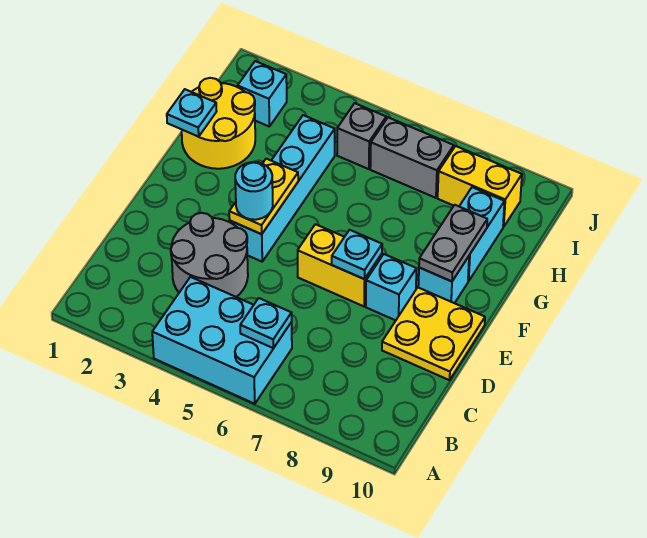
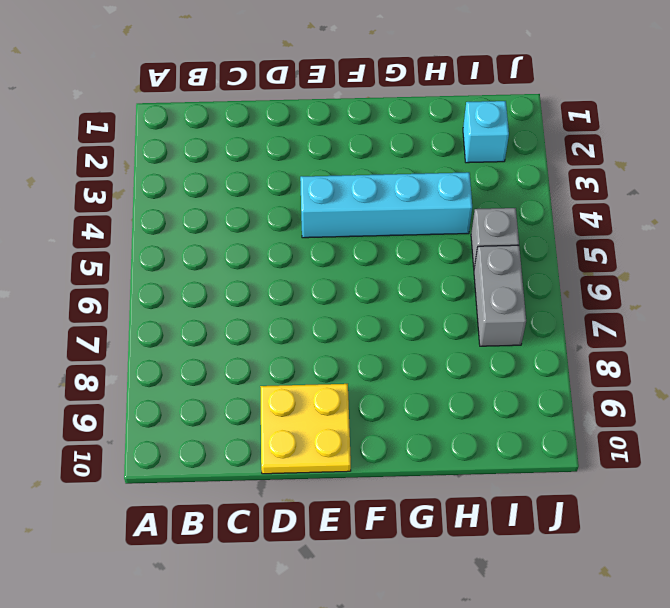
none -> cyan brick A4:B6 level 1
none -> grey round brick C3:D4 level 1
none -> yellow brick E6:E7 level 1

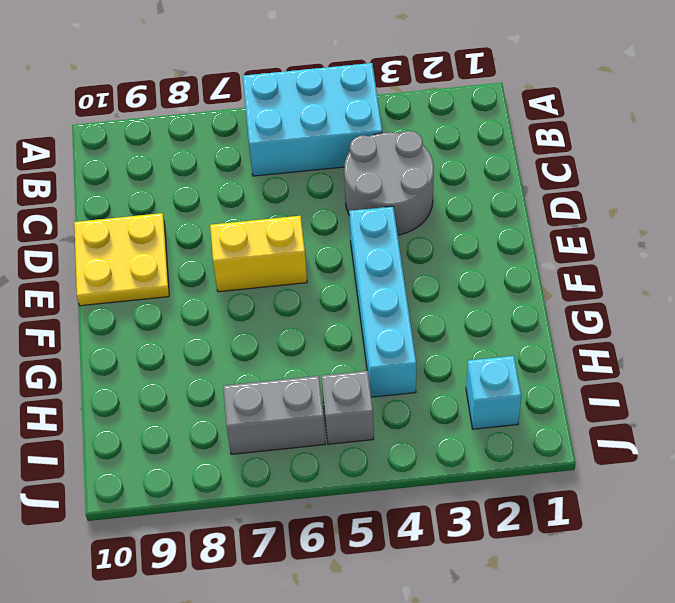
none -> cyan brick E8 level 1
none -> cyan brick F9 level 1
none -> yellow round brick G1:H2 level 1

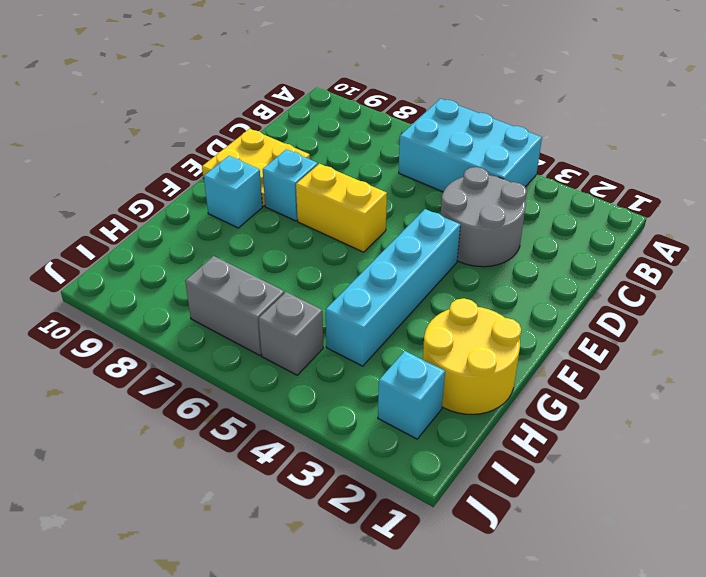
none -> cyan brick G9:H9 level 1
none -> yellow brick I8:I9 level 1
none -> cyan plate B6 level 2

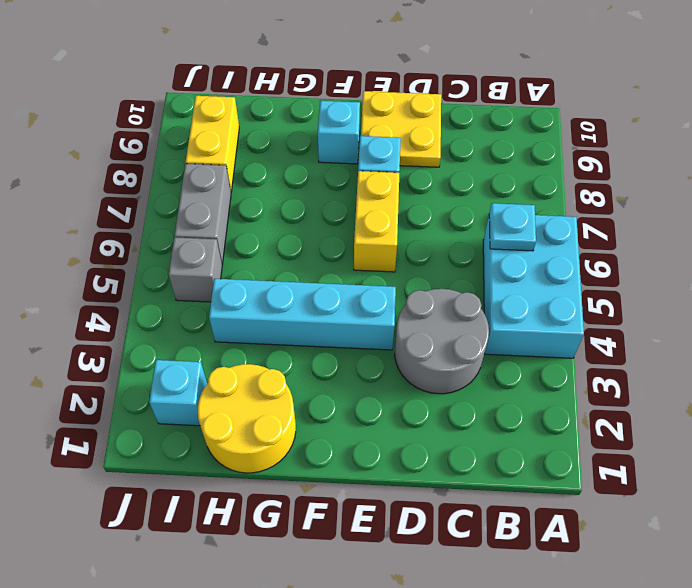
none -> cyan brick G9:H9 level 1
none -> yellow plate E4:F4 level 2
none -> cyan plate E7 level 2

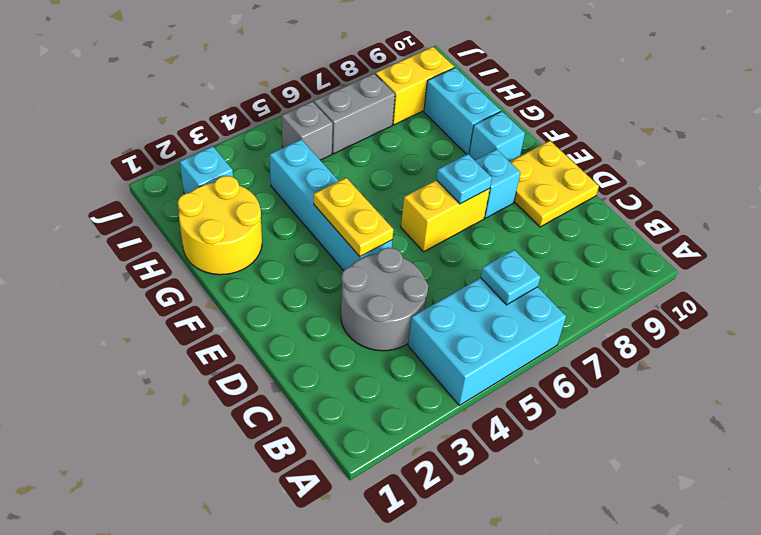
none -> grey plate F9:G9 level 2
none -> cyan plate G1 level 2
none -> cyan round brick E4 level 3

